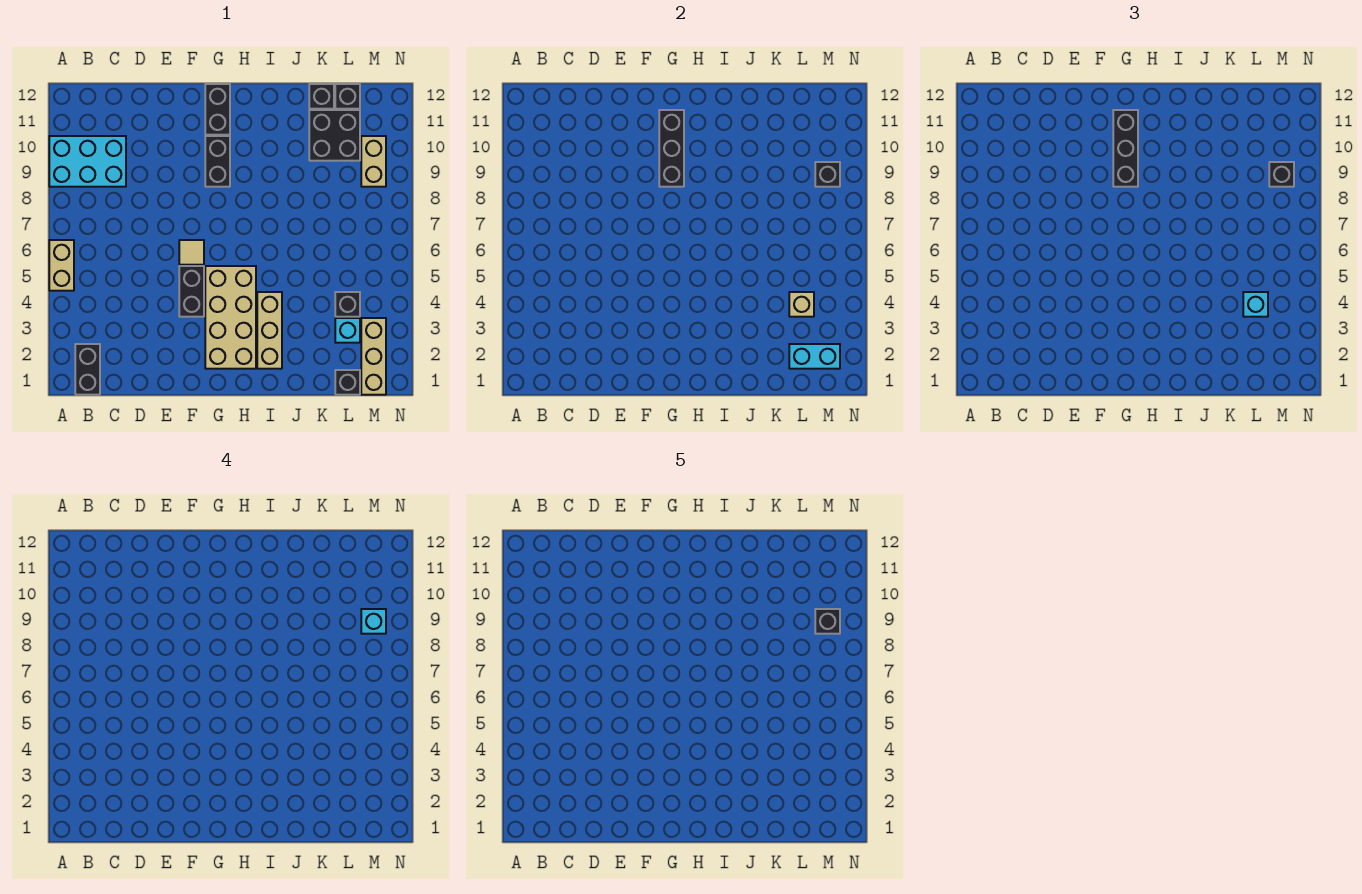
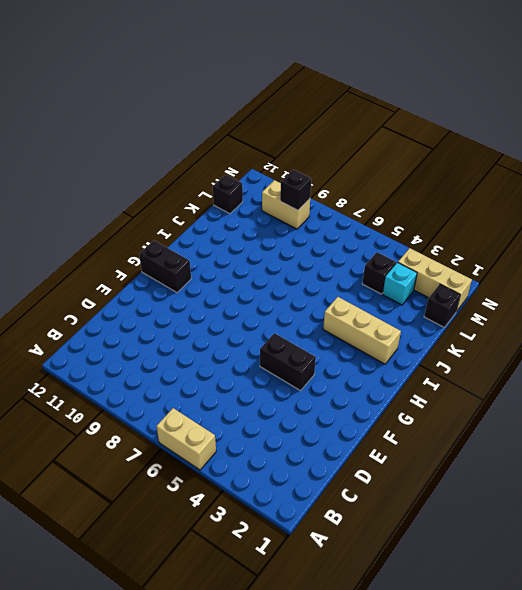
none -> cyan brick A9:C10 level 1
none -> black brick B1:B2 level 1
none -> tan tile F6 level 1

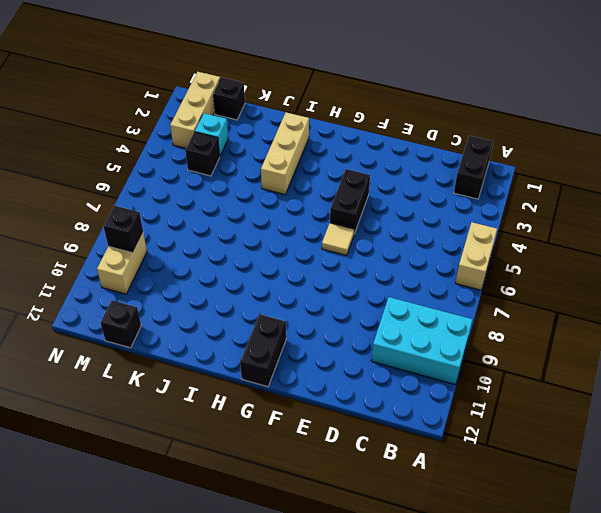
none -> tan brick G2:H5 level 1
none -> black brick G9:G10 level 1
none -> black brick K10:L11 level 1

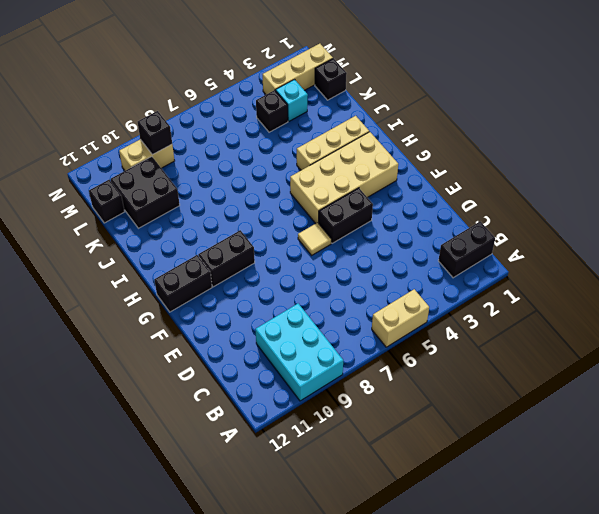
none -> black brick K12 level 1
none -> black brick G9:G11 level 2
none -> cyan brick L2:M2 level 2

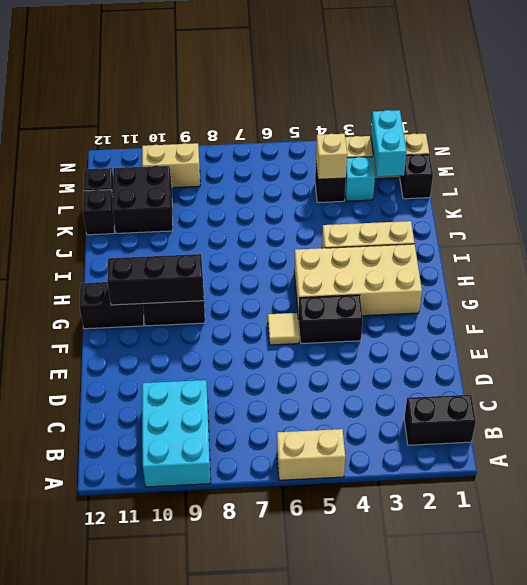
none -> black brick M9 level 2
none -> black brick G9:G11 level 3
none -> cyan brick L4 level 3

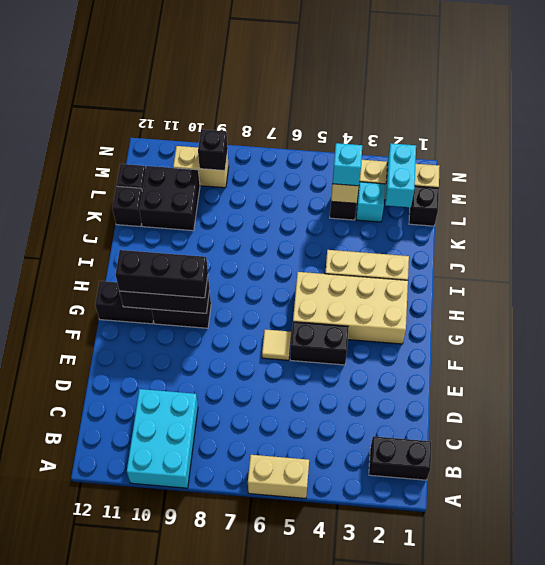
none -> black brick M9 level 3
none -> cyan brick M9 level 4
none -> black brick M9 level 5

